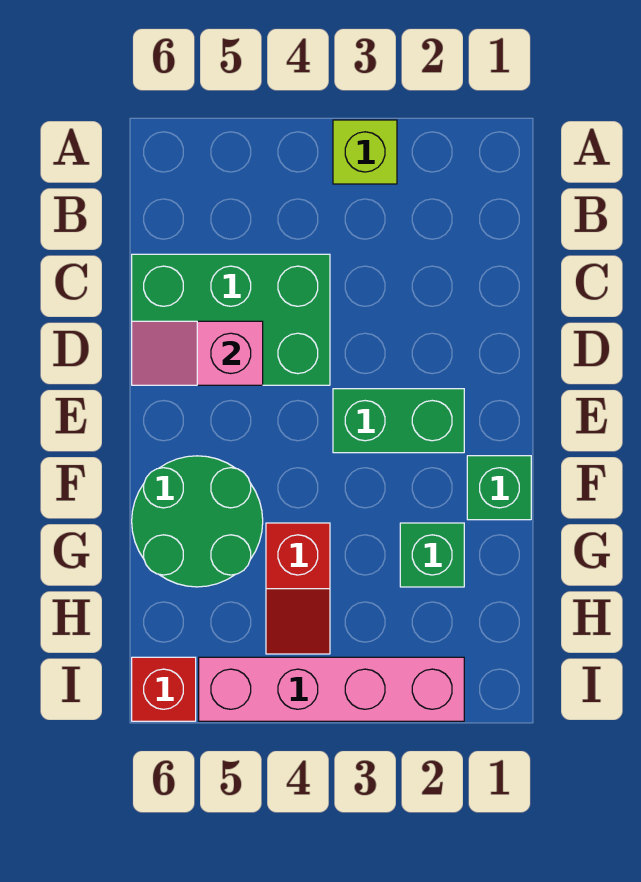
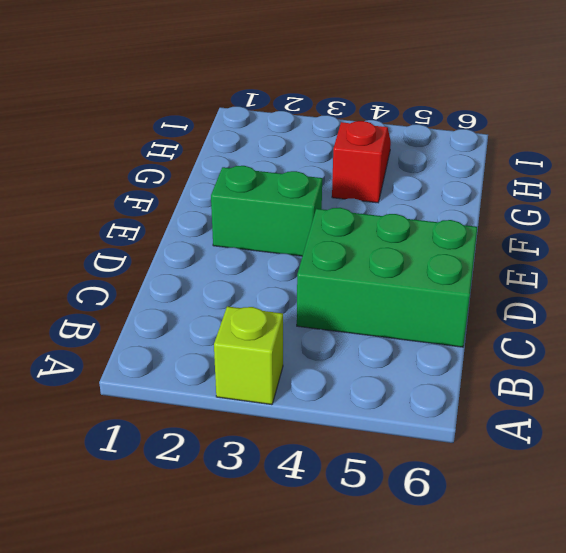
none -> green brick F1 level 1
none -> green round brick F5:G6 level 1

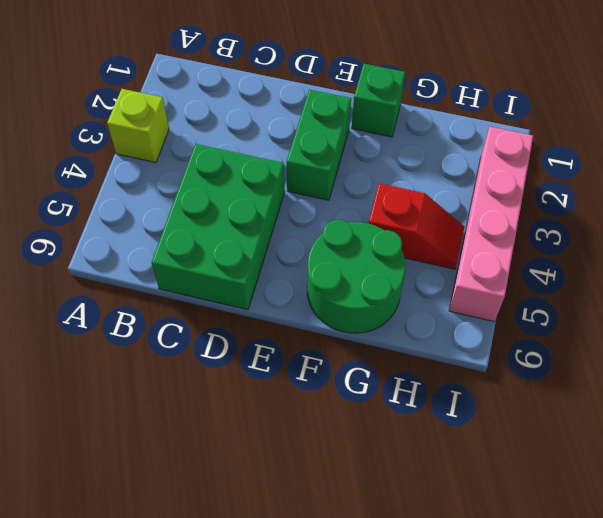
none -> green brick G2 level 1
none -> red brick I6 level 1

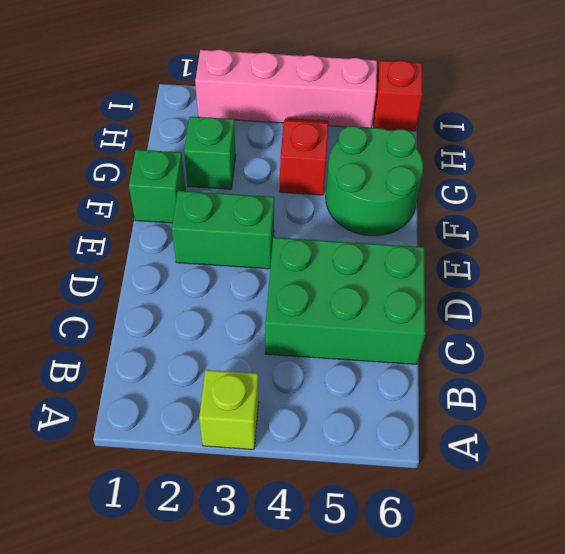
none -> pink slope D5:D6 level 2 top 5

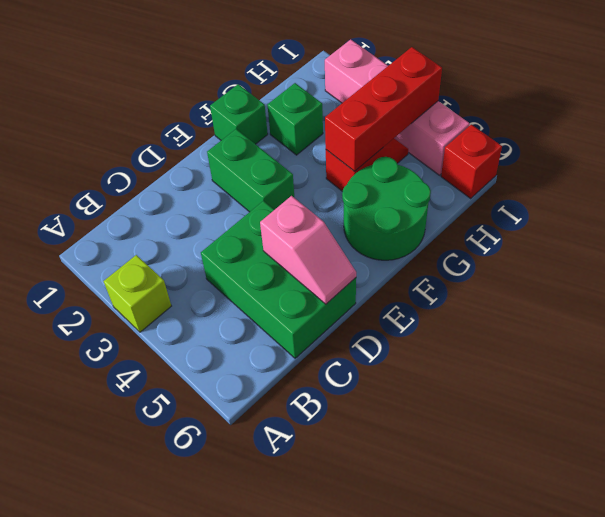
red brick G4:I4 level 2 -> none

